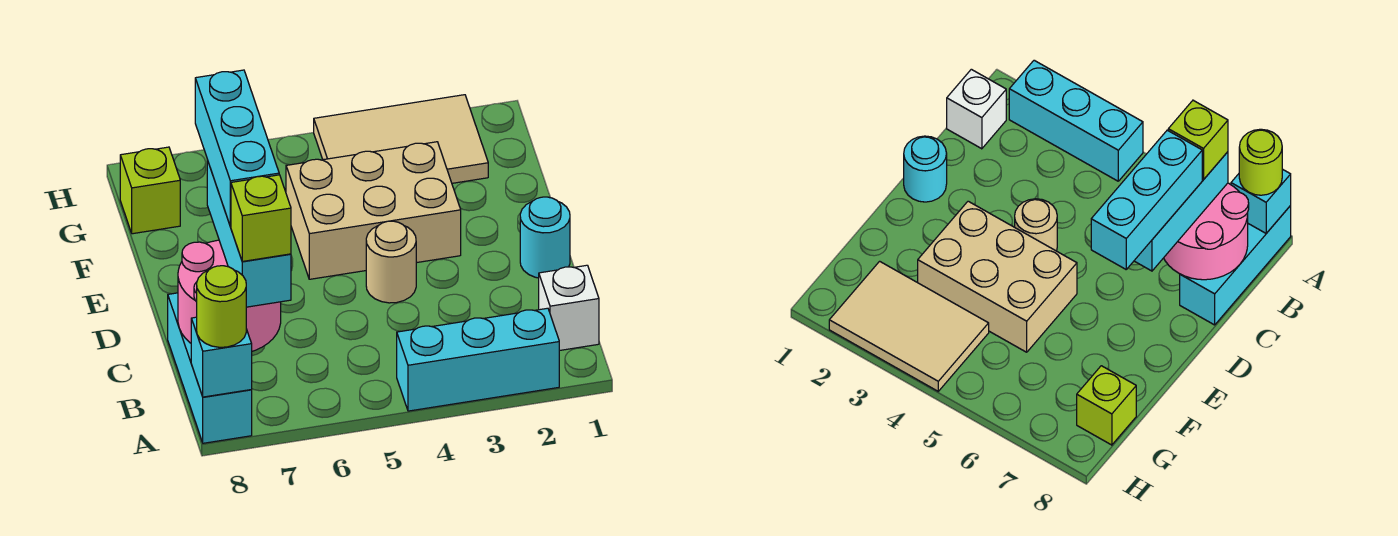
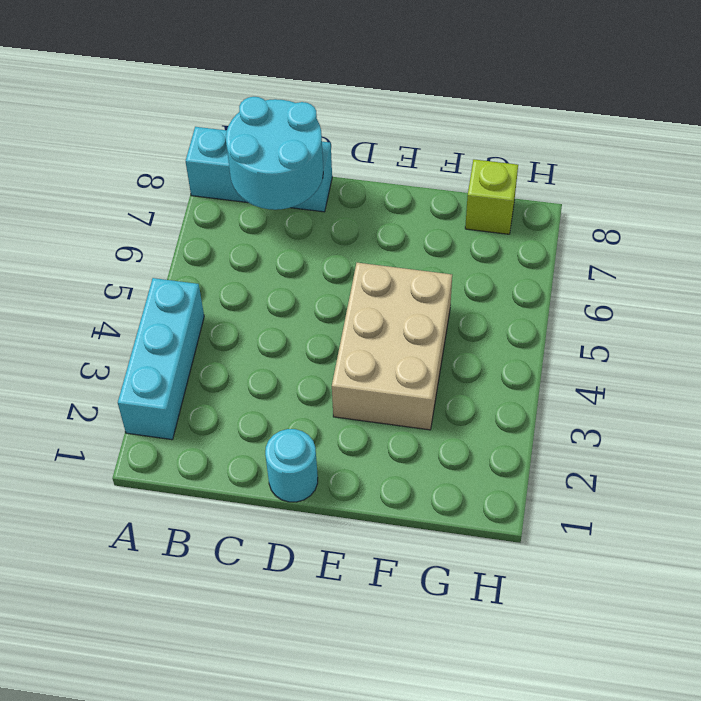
cyan round brick B7:C8 level 2 -> pink round brick B7:C8 level 2
none -> white brick B1 level 1
none -> tan round brick D4 level 1
none -> tan tile G2:H4 level 1

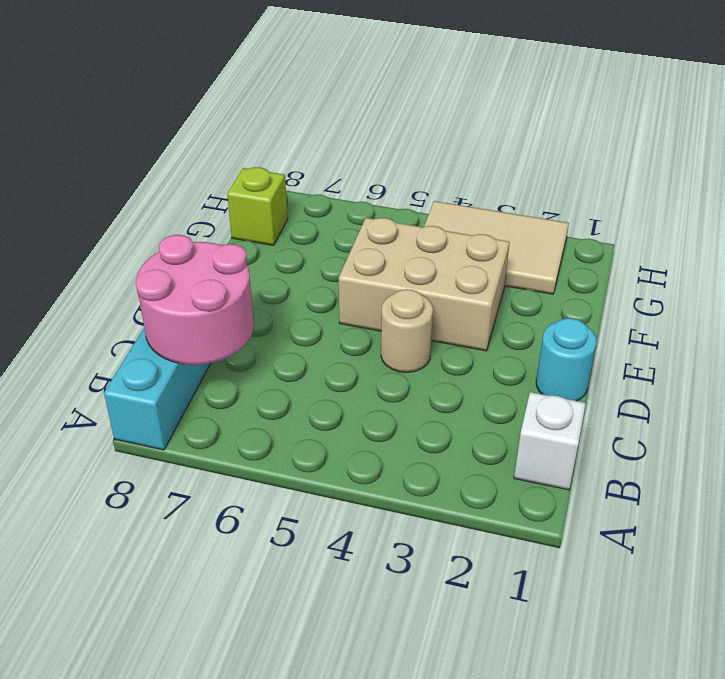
none -> cyan brick A2:A4 level 1
none -> cyan brick A8 level 2
none -> lime round brick A8 level 3

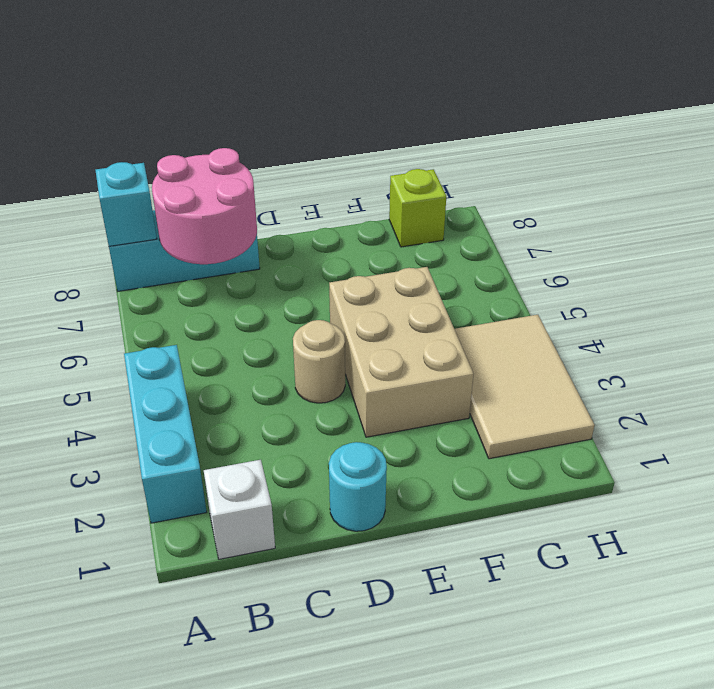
none -> lime round brick A8 level 3
none -> cyan brick B7:D7 level 3
none -> lime brick B7 level 4

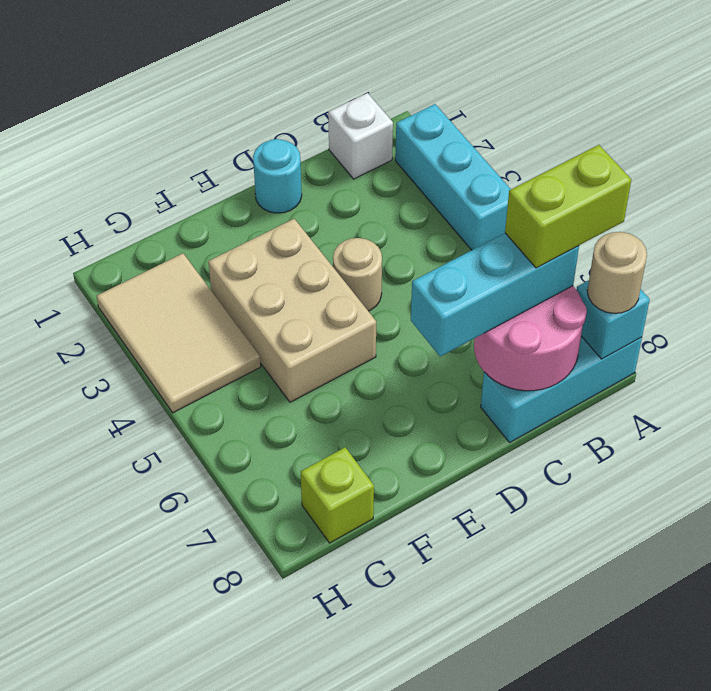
lime brick A7:B7 level 4 -> lime brick B7 level 4
tan round brick A8 level 3 -> lime round brick A8 level 3
none -> cyan brick C7:E7 level 4

